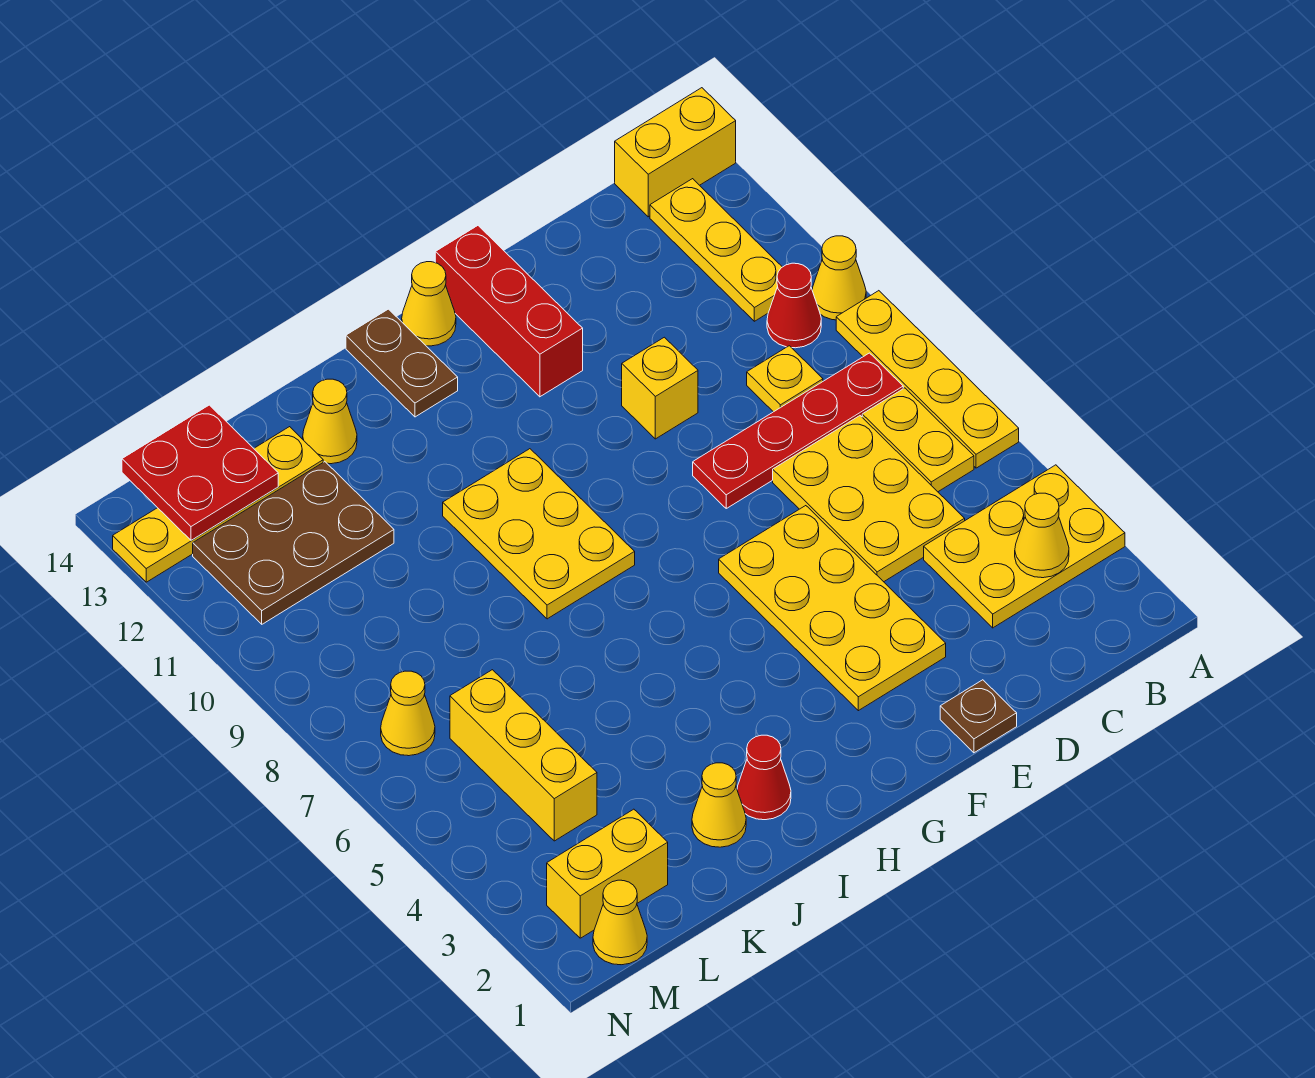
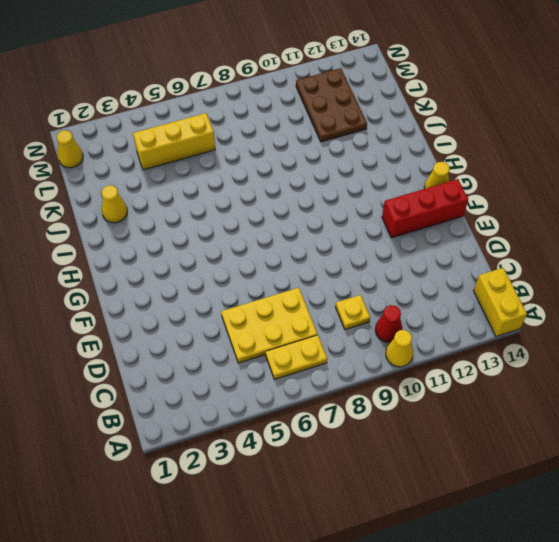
none -> yellow plate A3:C4 level 1
none -> yellow plate A6:A9 level 1
none -> red plate B8:E8 level 1

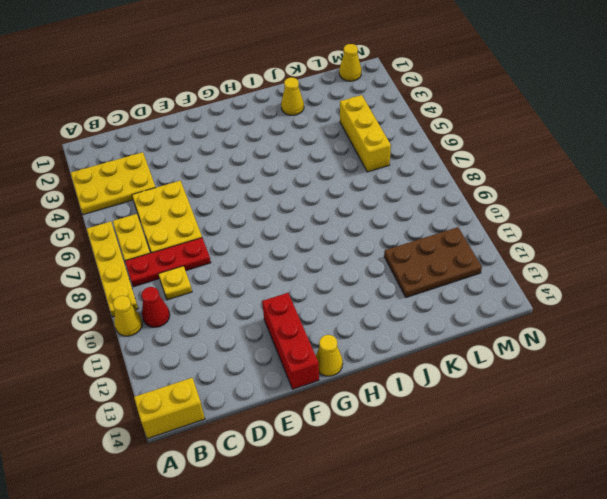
red plate B8:D8 level 1 -> red plate B8:E8 level 1
none -> yellow plate B11:B13 level 1
none -> brown plate E1 level 1
none -> yellow plate E3:F6 level 1

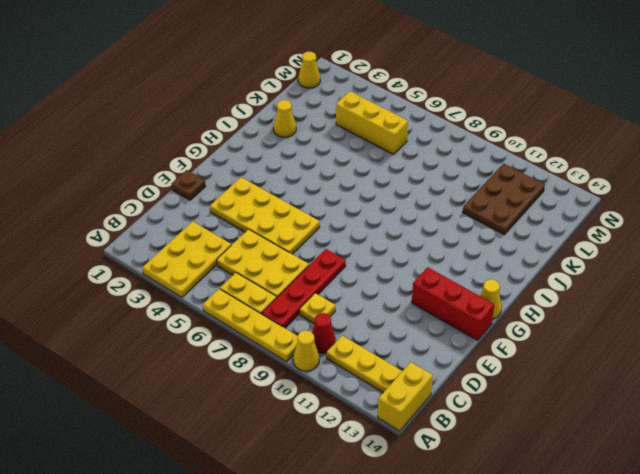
none -> yellow brick E10 level 1
none -> yellow plate H8:I10 level 1
none -> brown plate H13:H14 level 1

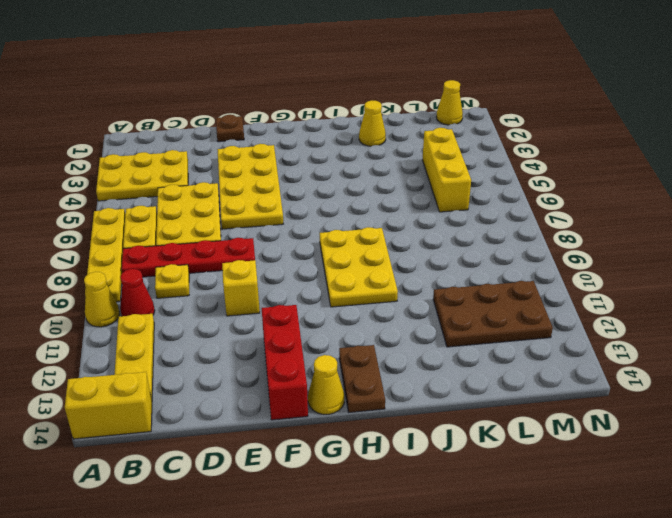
none -> red cone I2 level 1
none -> yellow cone J13 level 1
none -> yellow plate K13:N13 level 1

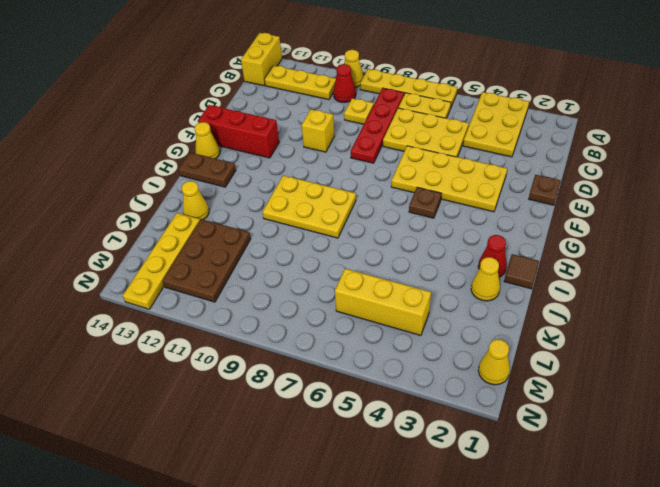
brown plate G5 level 1 -> none
brown tile I1 level 1 -> none
none -> yellow brick L2:M2 level 1
none -> yellow cone M7 level 1
none -> yellow cone B3 level 2

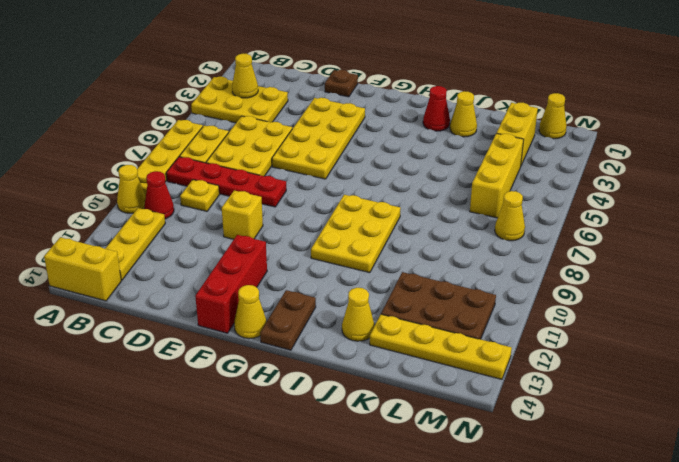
yellow brick L2:L3 level 1 -> yellow brick L2:M2 level 1
none -> red plate L13:M14 level 2

